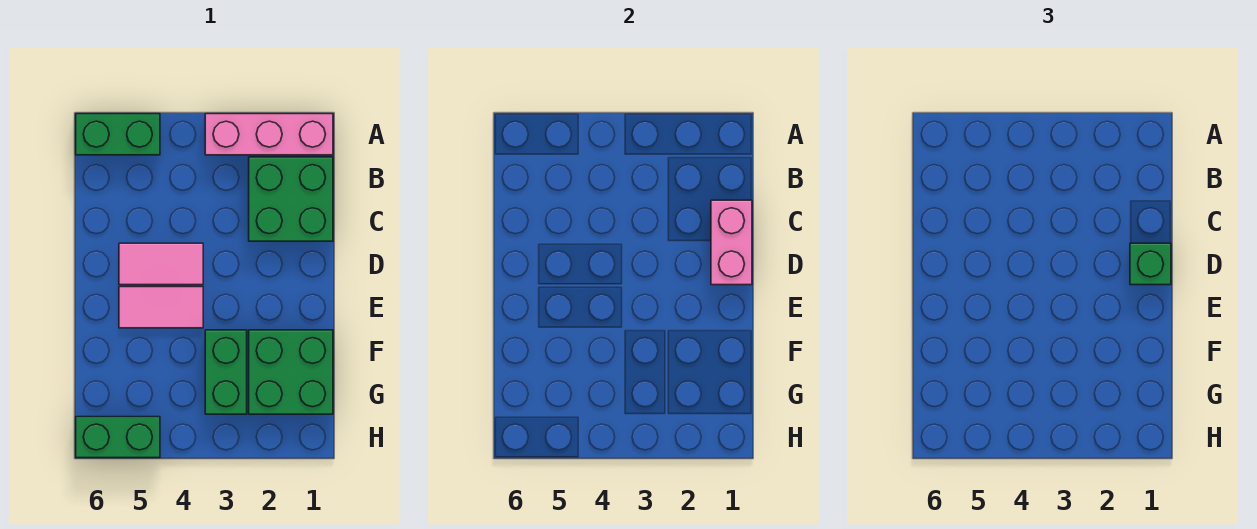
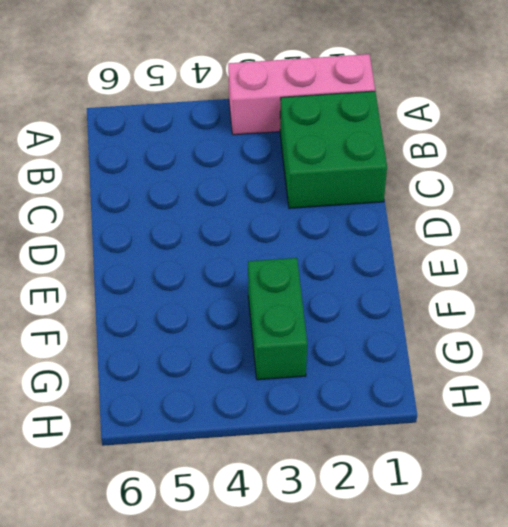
none -> green brick A5:A6 level 1
none -> pink tile D4:D5 level 1

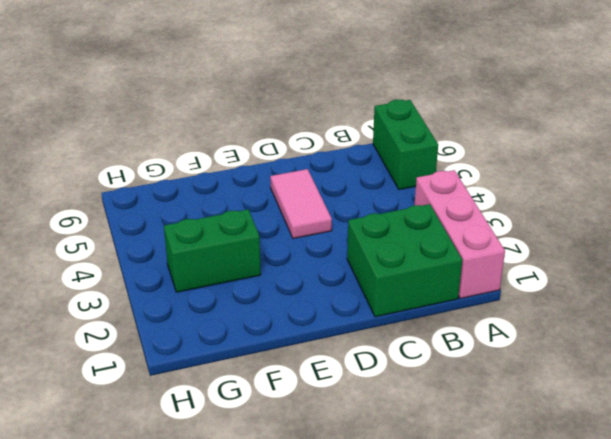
none -> pink tile E4:E5 level 1
none -> green brick F1:G2 level 1

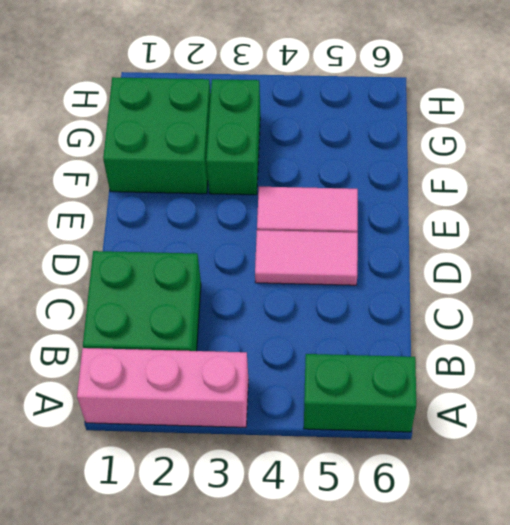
none -> green brick H5:H6 level 1
none -> pink brick C1:D1 level 2

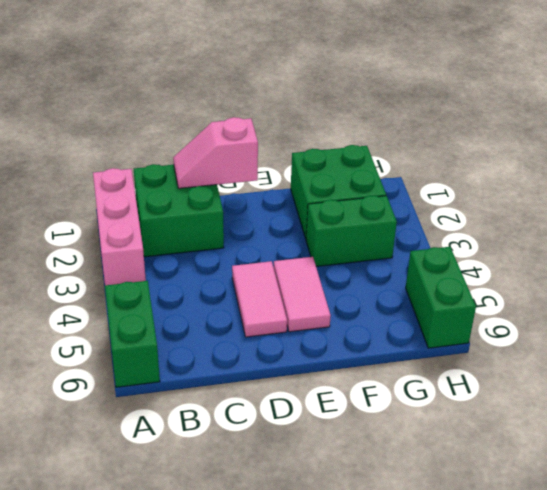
pink slope C1:D1 level 2 top D -> pink brick C1:D1 level 2
none -> green brick D1 level 3

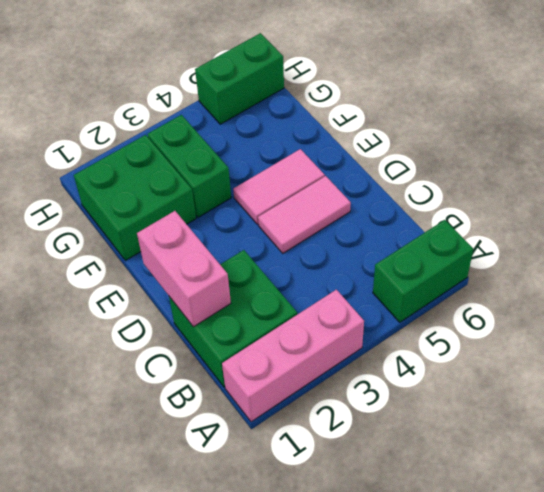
none -> green brick D1 level 3

